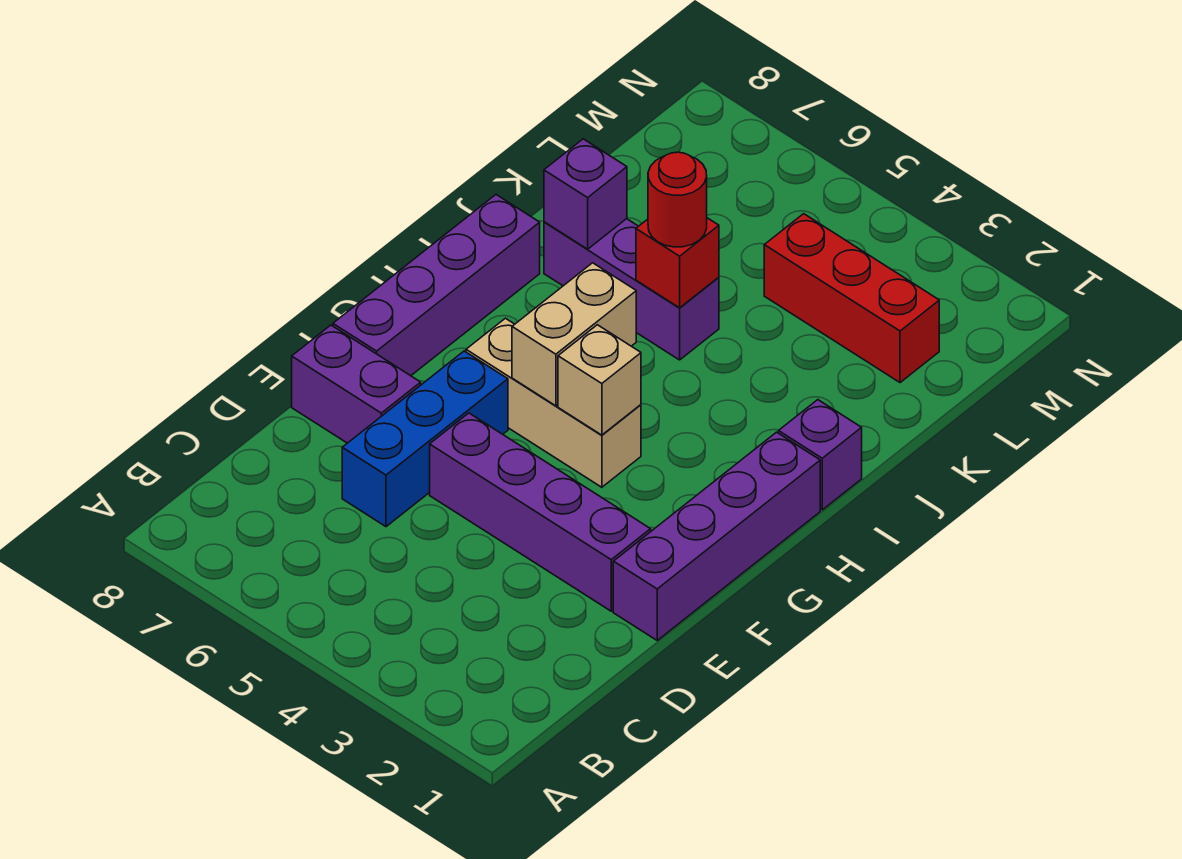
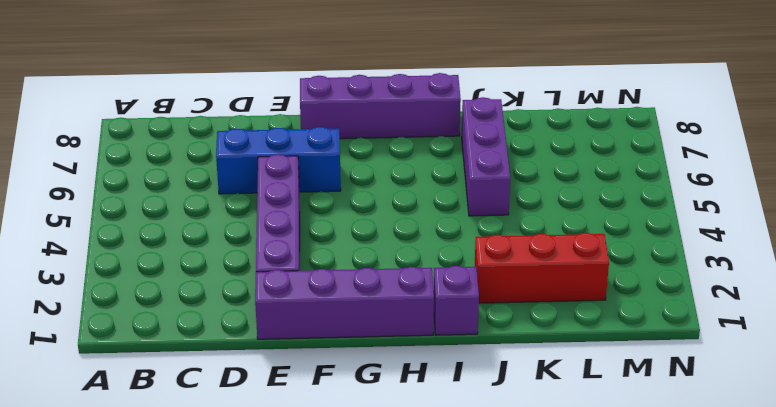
red brick J2:L2 level 1 -> red brick L2:L4 level 1
none -> purple brick E7:E8 level 1
none -> tan brick G4:G6 level 1
none -> tan brick G4 level 2

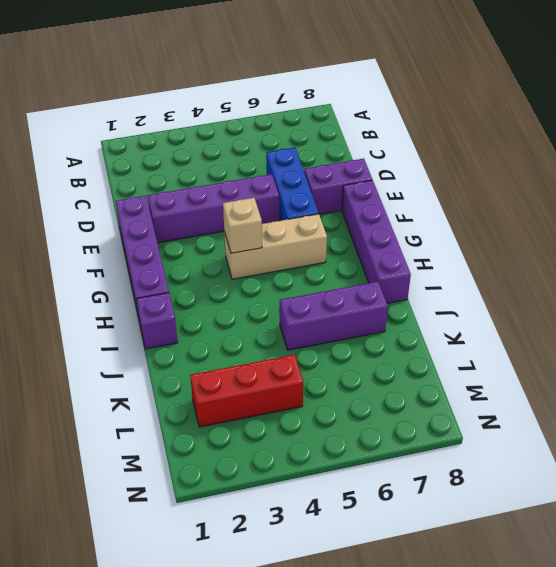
none -> tan brick G5:H5 level 2
none -> red brick J5 level 2
none -> purple brick J7 level 2

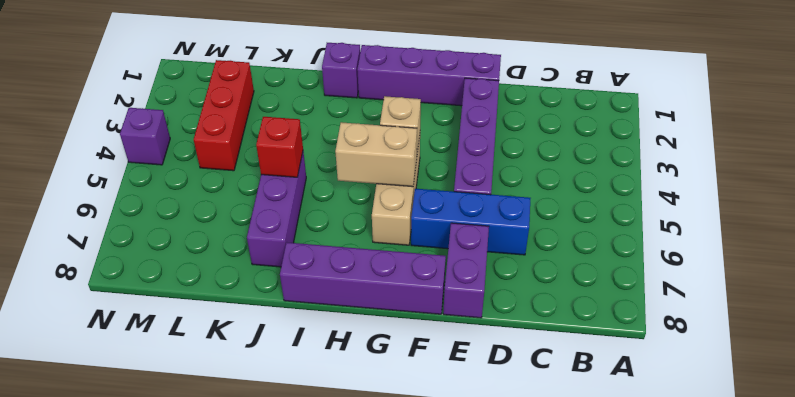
purple brick N4 level 1 -> purple brick J7 level 2
none -> red round brick J5 level 3

